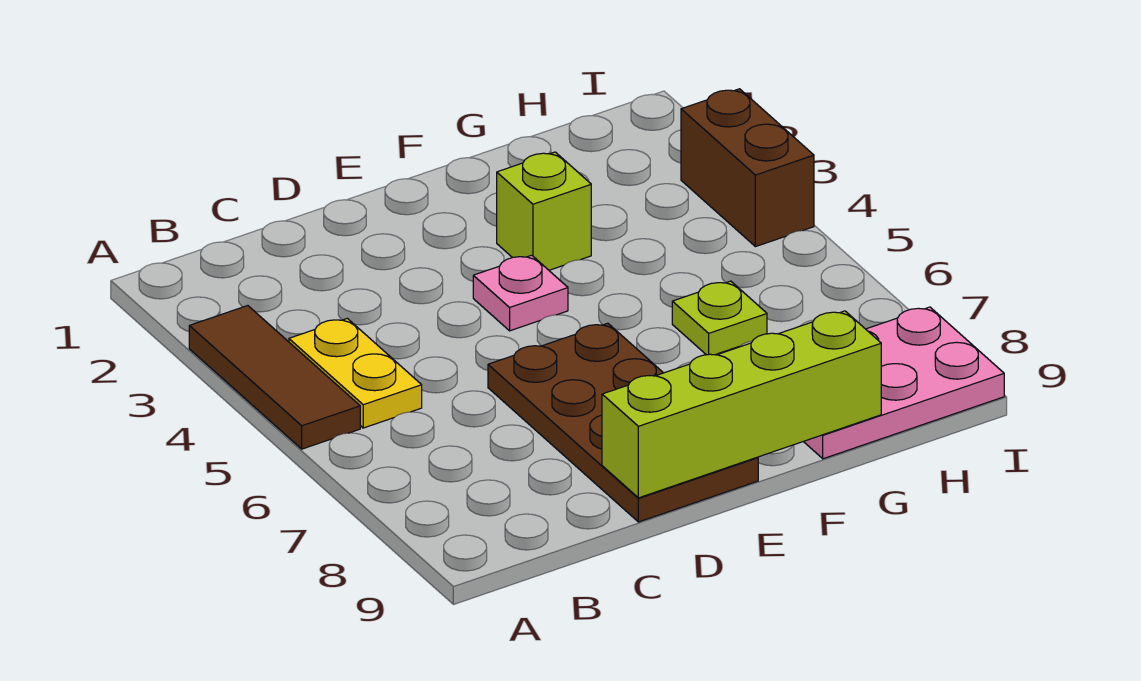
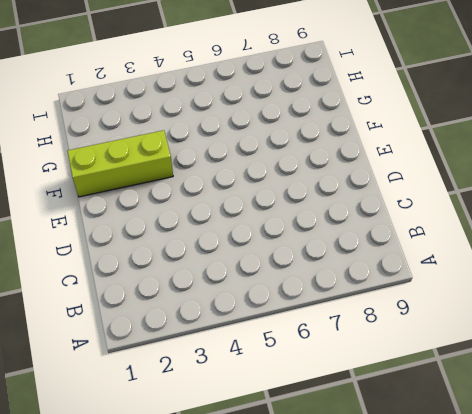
lime brick F1:F3 level 1 -> lime brick F3 level 1
none -> brown tile A3:A5 level 1
none -> yellow plate B4:B5 level 1

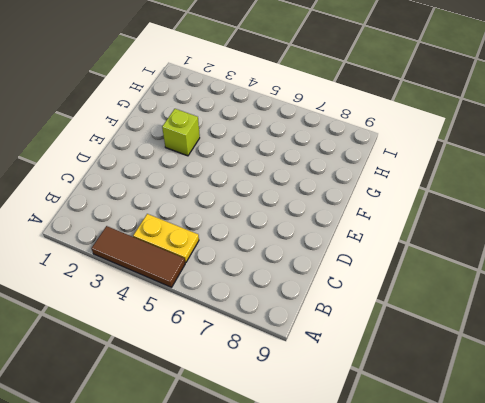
none -> brown plate D6:E9 level 1
none -> pink plate E4 level 1

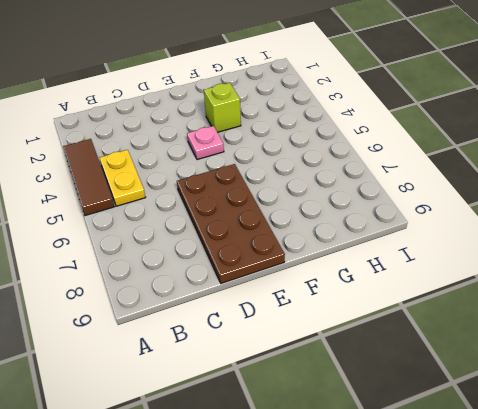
none -> lime plate G6 level 1
none -> pink plate G8:I9 level 1

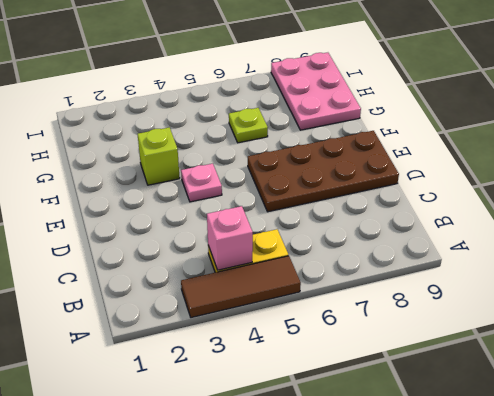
pink brick B4 level 2 -> none
none -> brown brick I3:I4 level 1
none -> lime brick D9:G9 level 2

